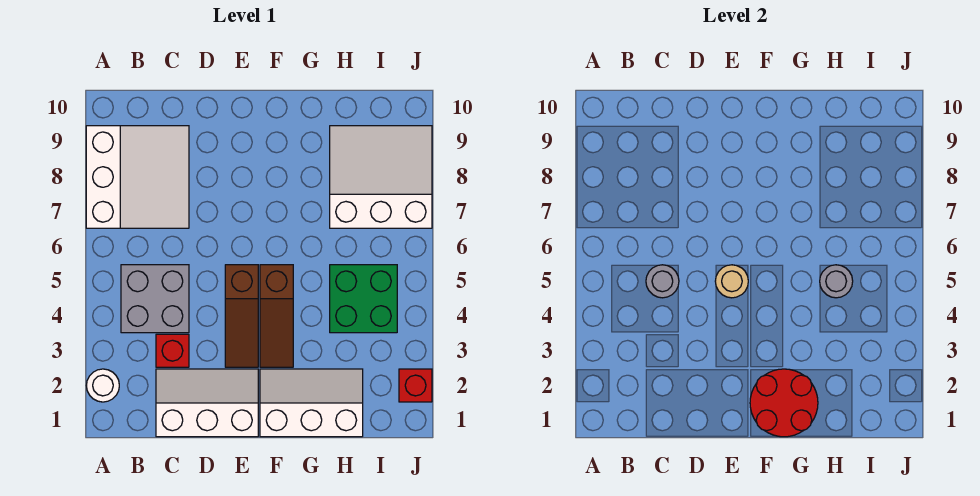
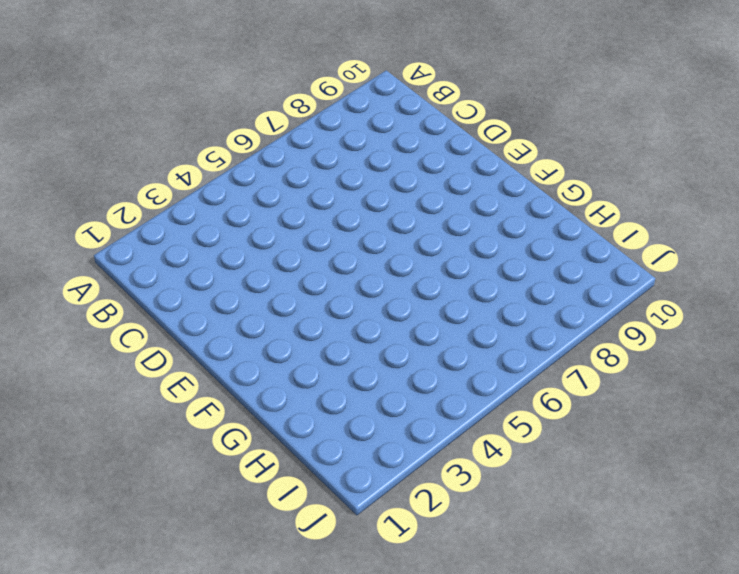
none -> white round brick A2 level 1
none -> white slope A7:C9 level 1 top A
none -> grey brick B4:C5 level 1

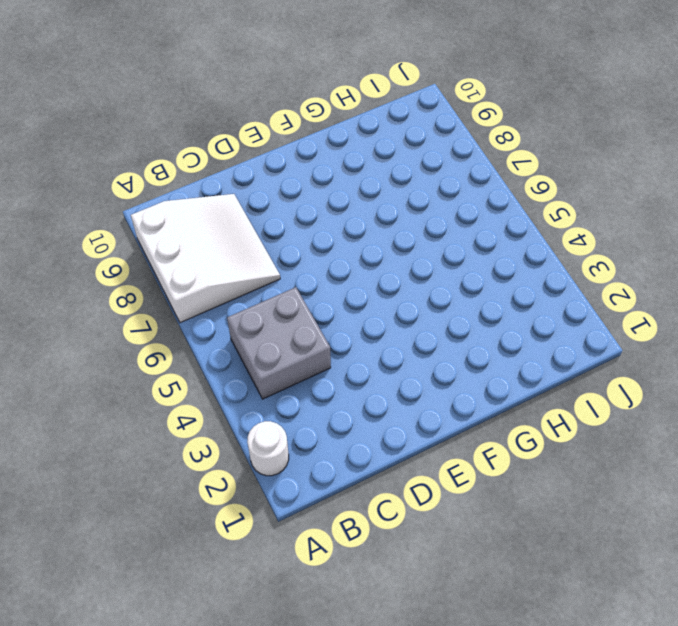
none -> white slope C1:E2 level 1 top 1
none -> red brick C3 level 1
none -> brown slope E3:E5 level 1 top 5

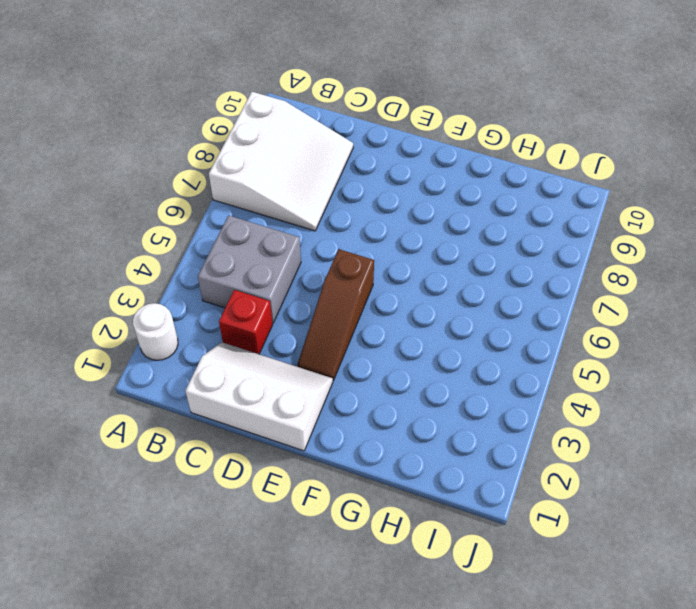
none -> white slope F1:H2 level 1 top 1
none -> brown slope F3:F5 level 1 top 5
none -> green brick H4:I5 level 1

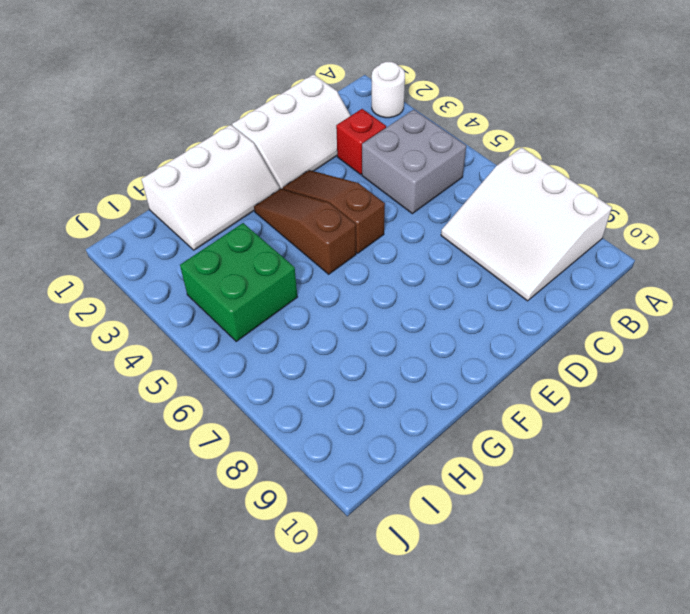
none -> white slope H7:J9 level 1 top 7
none -> red brick J2 level 1
none -> grey round brick C5 level 2

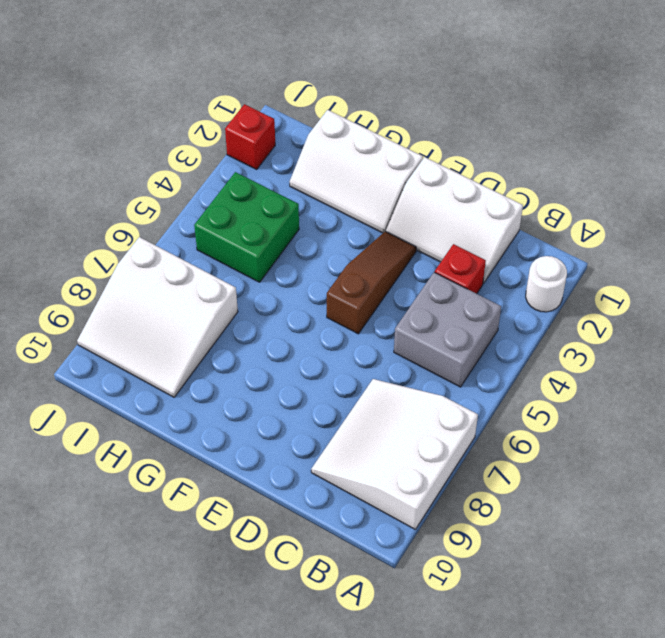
none -> brown slope F3:F5 level 1 top 5
none -> grey round brick C5 level 2
none -> tan round brick E5 level 2

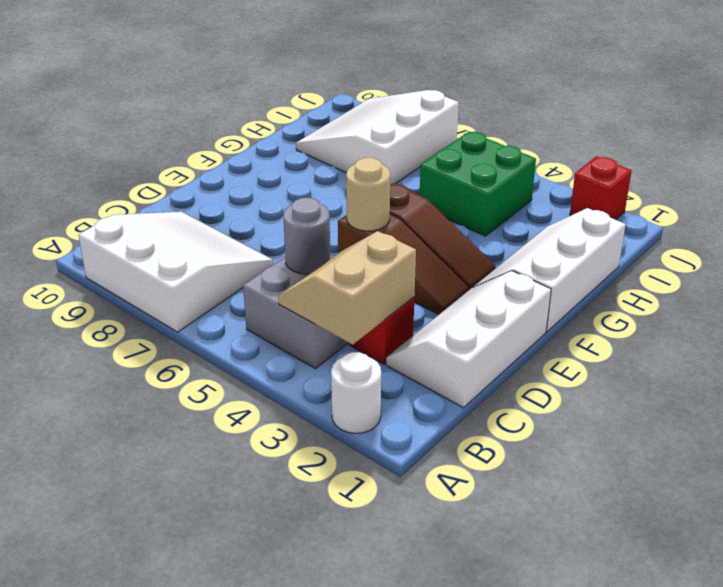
tan slope B3:C4 level 2 top 3 -> none
none -> red round brick F1:G2 level 2
none -> grey round brick H5 level 2

